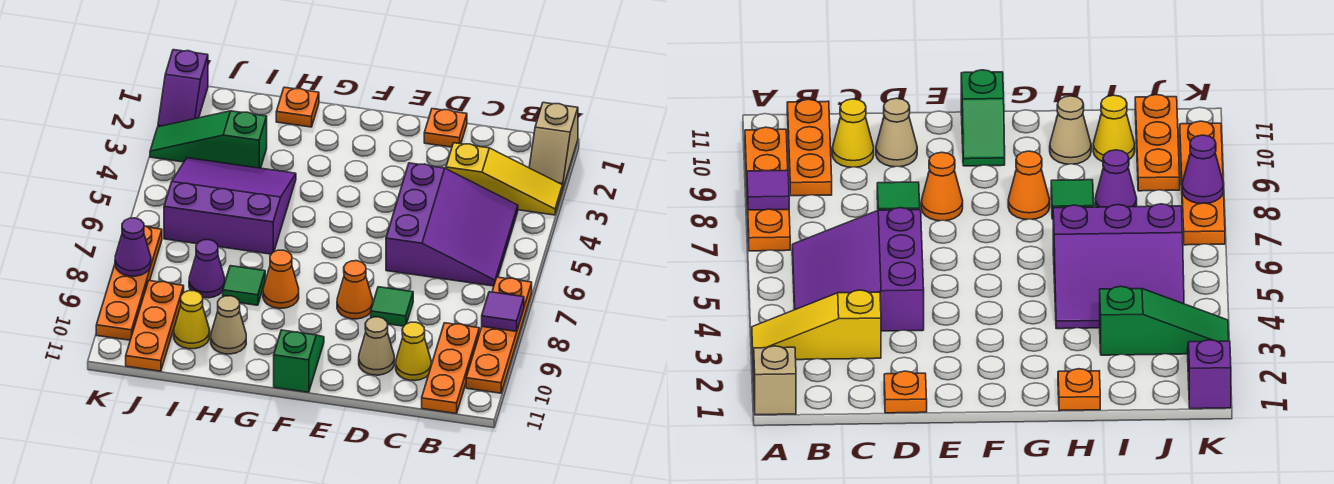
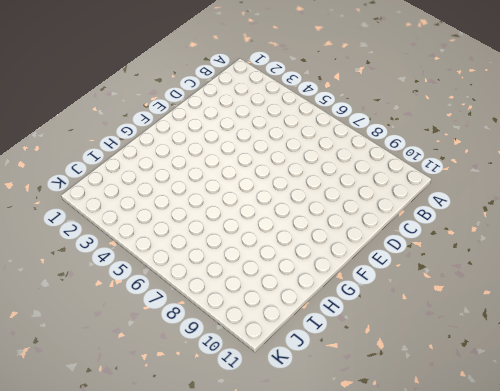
none -> tan slope A1:A2 level 1 top 1
none -> yellow slope A3:C3 level 1 top C
none -> orange plate A7:A10 level 1

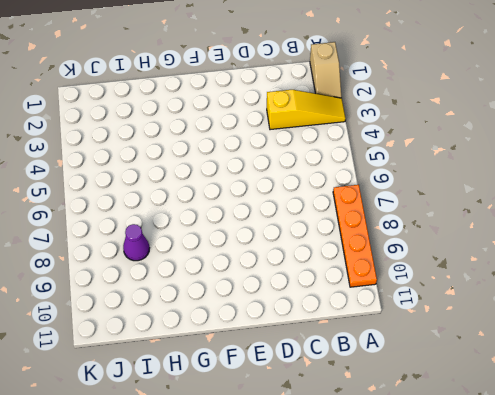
none -> purple slope B4:D6 level 1 top D
none -> orange plate B9:B11 level 1
none -> yellow cone C10 level 1

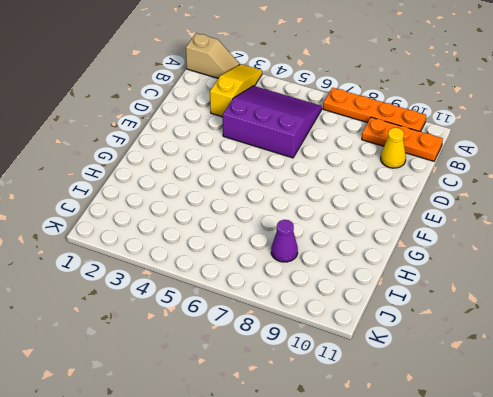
none -> orange plate D1 level 1
none -> green tile D8 level 1
none -> tan cone D10 level 1

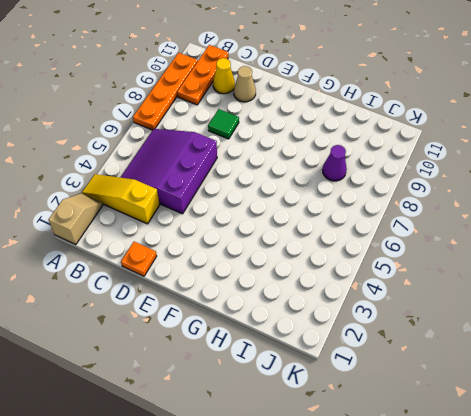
none -> orange cone E8 level 1
none -> green slope F10:F11 level 1 top 11
none -> orange cone G8 level 1

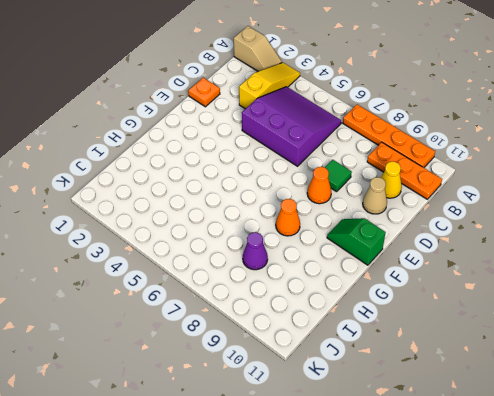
none -> orange plate H1 level 1
none -> purple slope H4:J6 level 1 top 6
none -> green tile H8 level 1

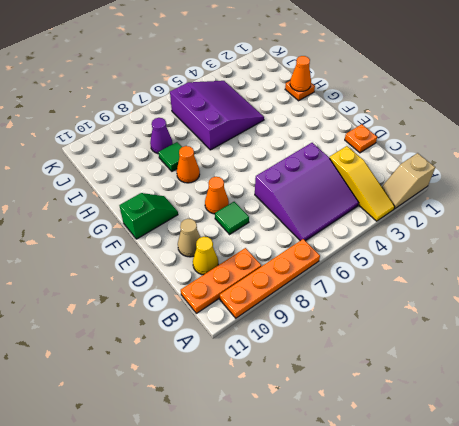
orange cone H1 level 2 -> none
none -> tan cone H10 level 1
none -> green slope I3:K3 level 1 top I
none -> yellow cone I10 level 1

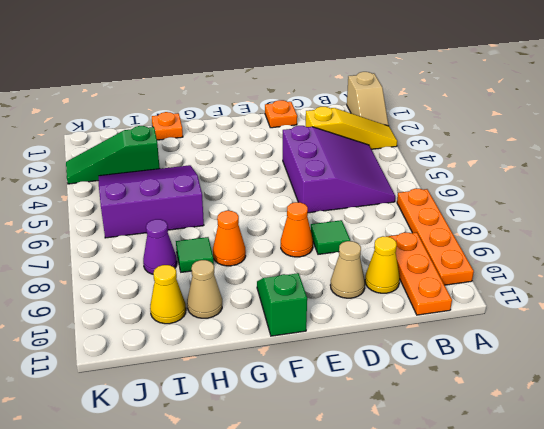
none -> orange plate J9:J11 level 1
none -> purple slope K1:K2 level 1 top 1
none -> orange plate K7:K10 level 1

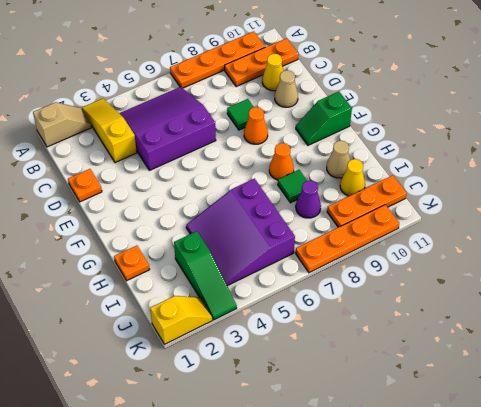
yellow slope K1:K2 level 1 top 1 -> purple slope K1:K2 level 1 top 1
none -> purple tile A8 level 2
none -> purple cone K8 level 2

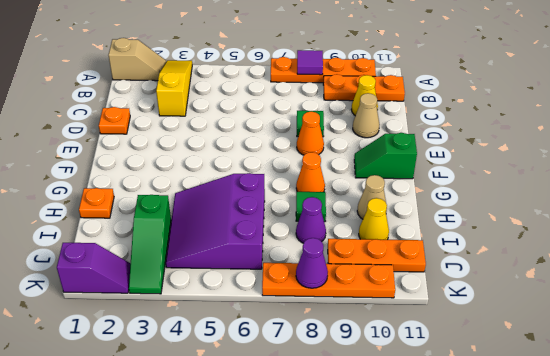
none -> purple slope B4:D6 level 1 top D

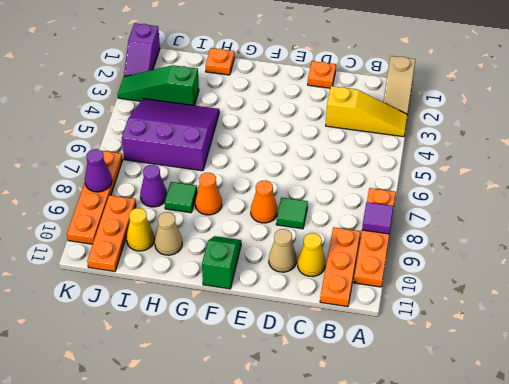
none -> purple slope B4:D6 level 1 top D

